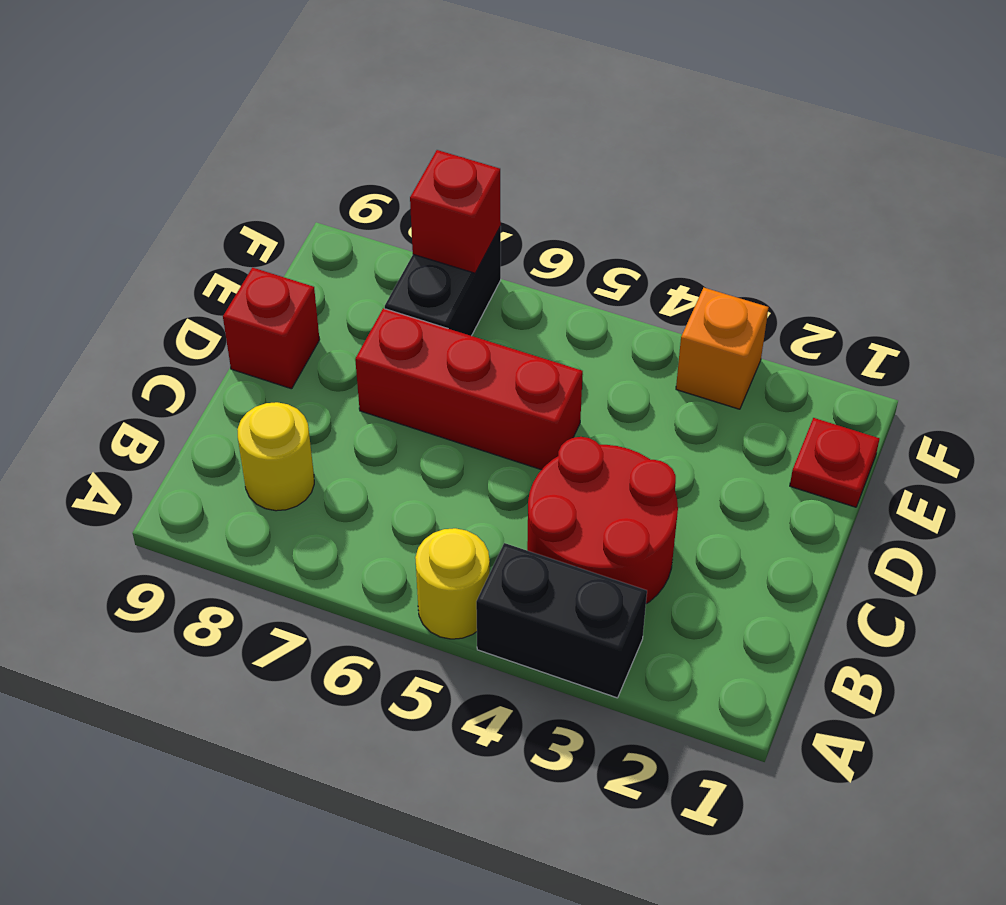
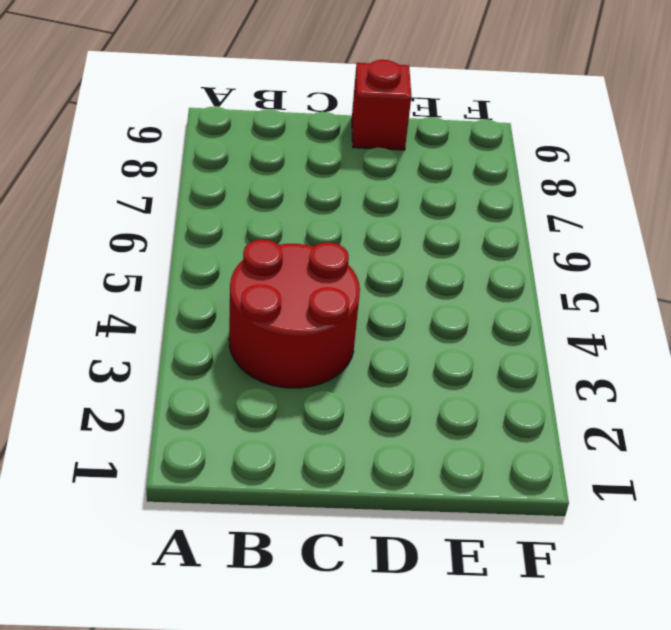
none -> black brick A3:A4 level 1
none -> yellow round brick A5 level 1

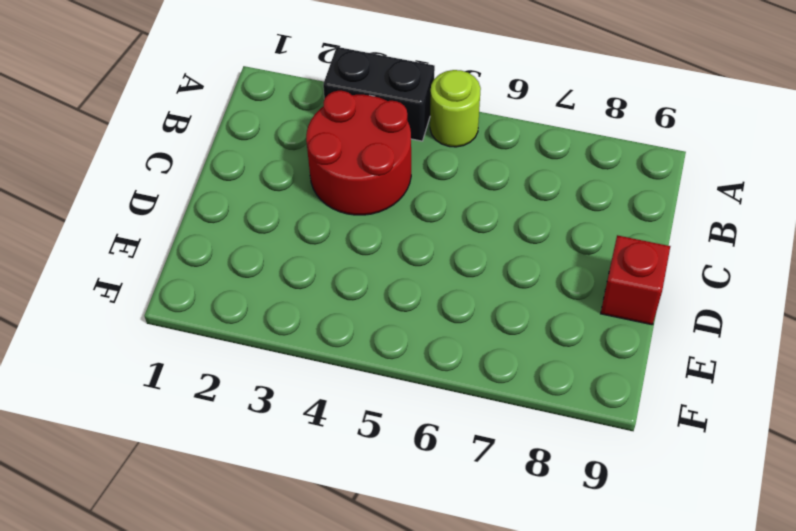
lime round brick A5 level 1 -> yellow round brick A5 level 1
none -> yellow round brick B8 level 1
none -> red brick D5:D7 level 1

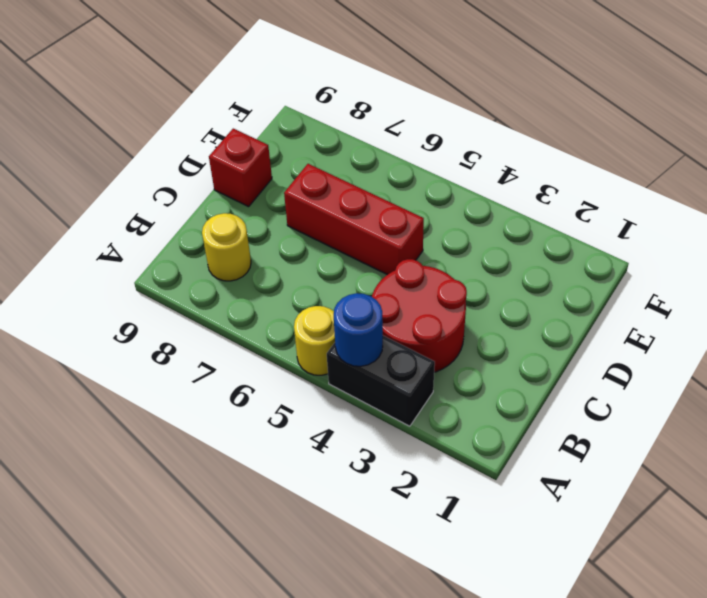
blue round brick A4 level 2 -> none
none -> red plate E1 level 1
none -> black brick E7:F7 level 1

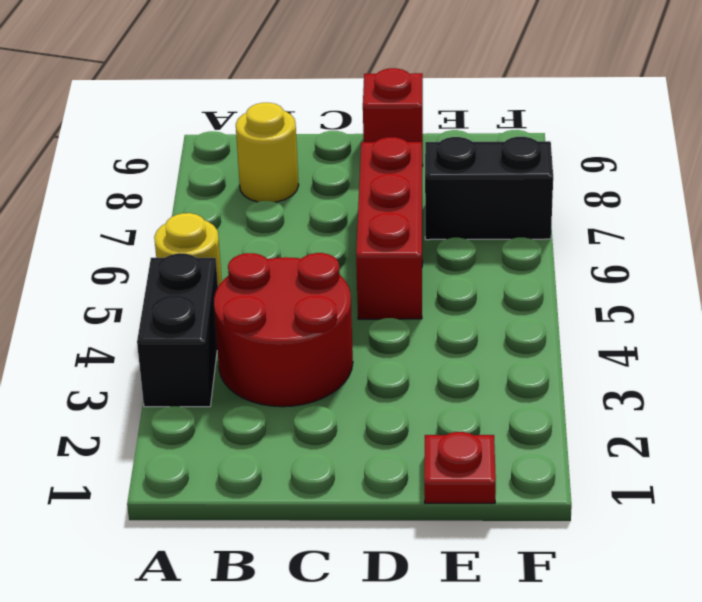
none -> orange brick F3 level 1
none -> red brick F7 level 2

